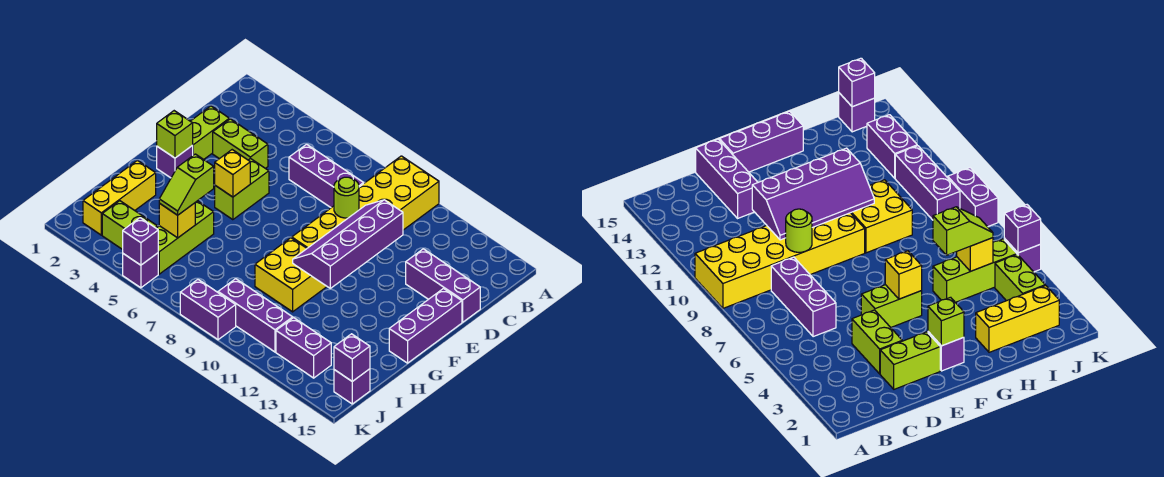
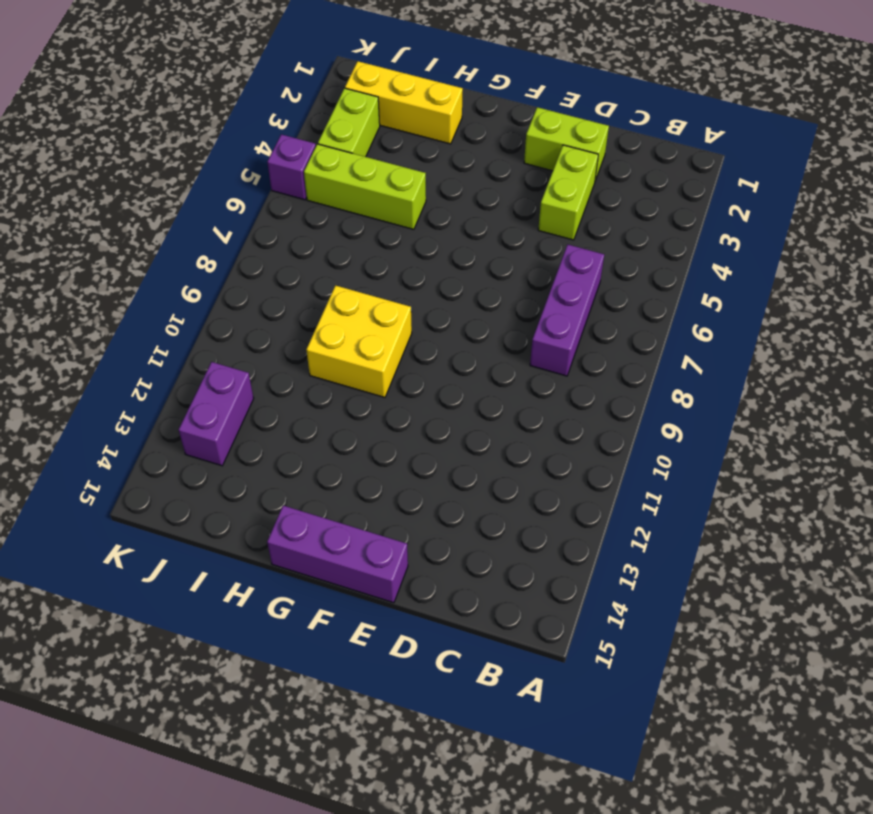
none -> yellow brick A9:F10 level 1
none -> purple brick D13:D15 level 1
none -> lime brick E5:F5 level 1

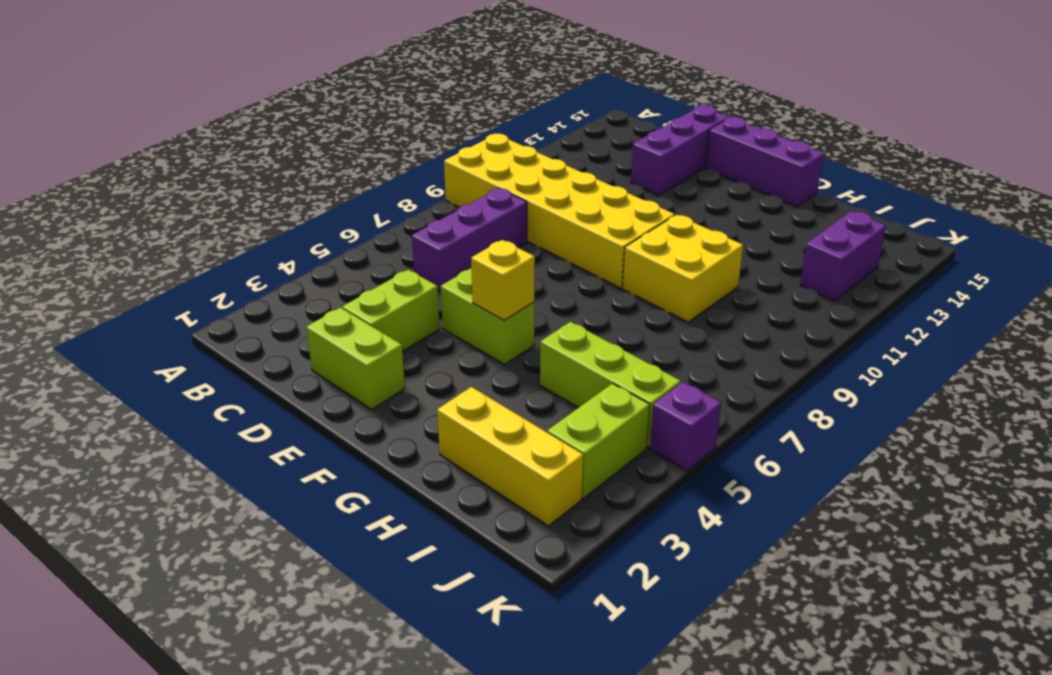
none -> purple brick F2 level 1
none -> purple brick J9:J11 level 1
none -> purple brick J15 level 1

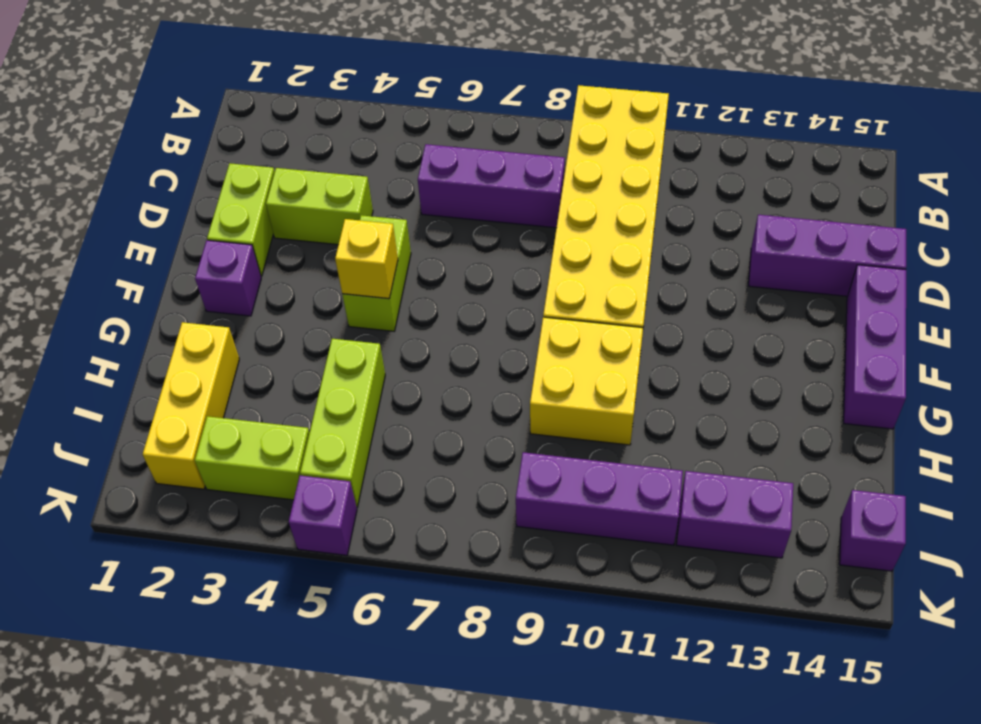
none -> purple brick K8:K9 level 1
none -> lime round brick D9 level 2
none -> purple slope D10:G11 level 2 top 11

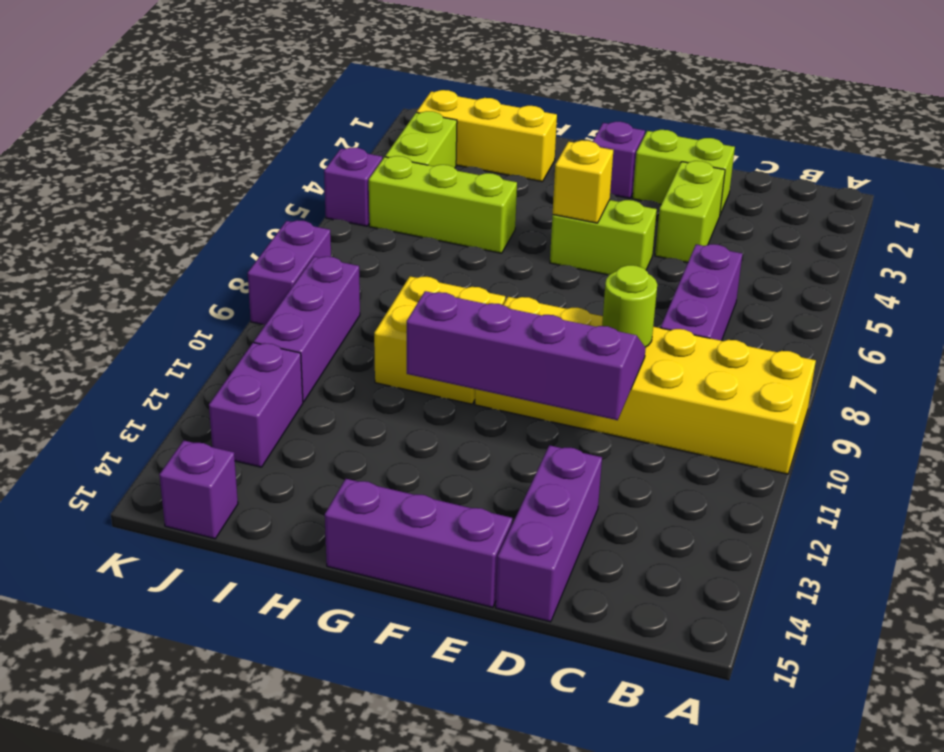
none -> lime brick F2 level 2
none -> yellow brick I5 level 2
none -> purple brick J15 level 2

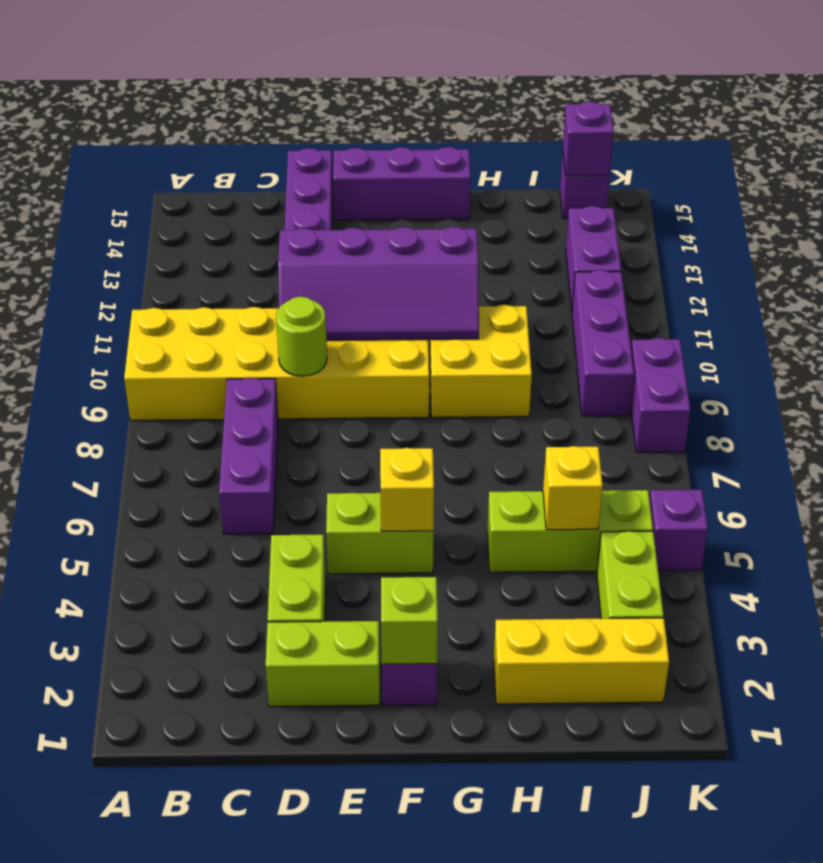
none -> purple brick K5 level 2
none -> lime slope H5:I5 level 3 top H

